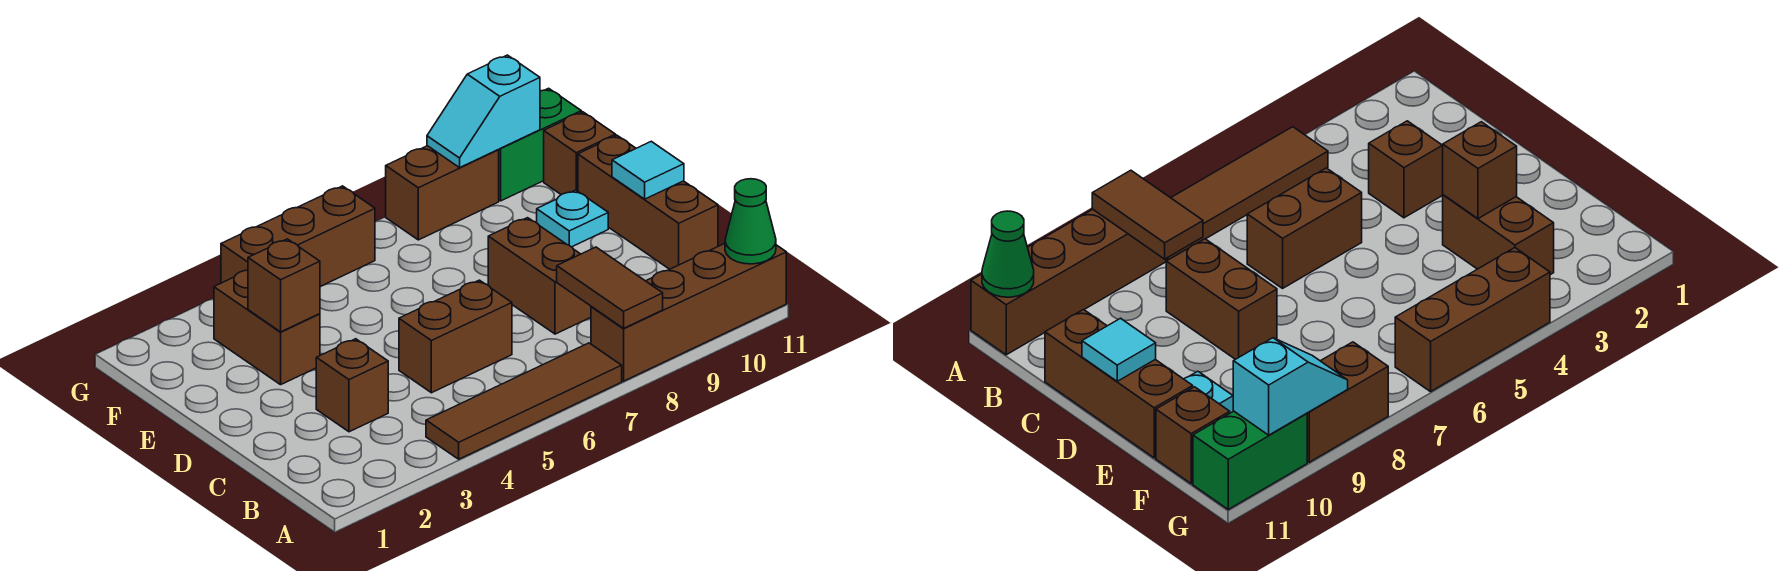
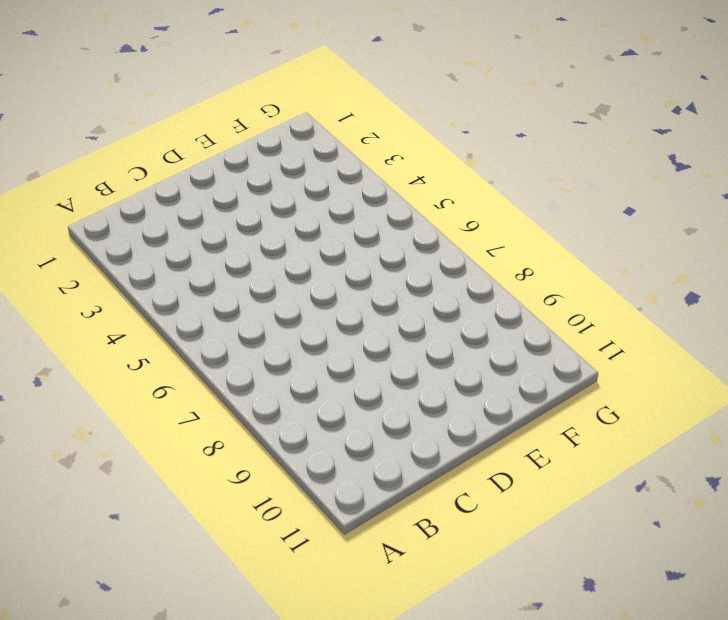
none -> brown tile A4:A7 level 1
none -> brown brick A8:A11 level 1
none -> brown brick C3 level 1

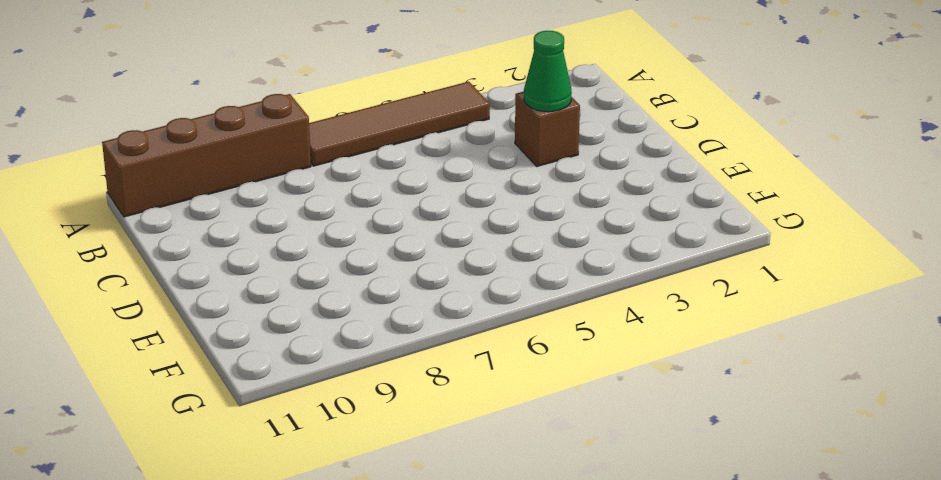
green cone C3 level 2 -> green cone A11 level 2
none -> brown brick C5:C6 level 1
none -> brown brick C8:D8 level 1
none -> brown brick C11:E11 level 1

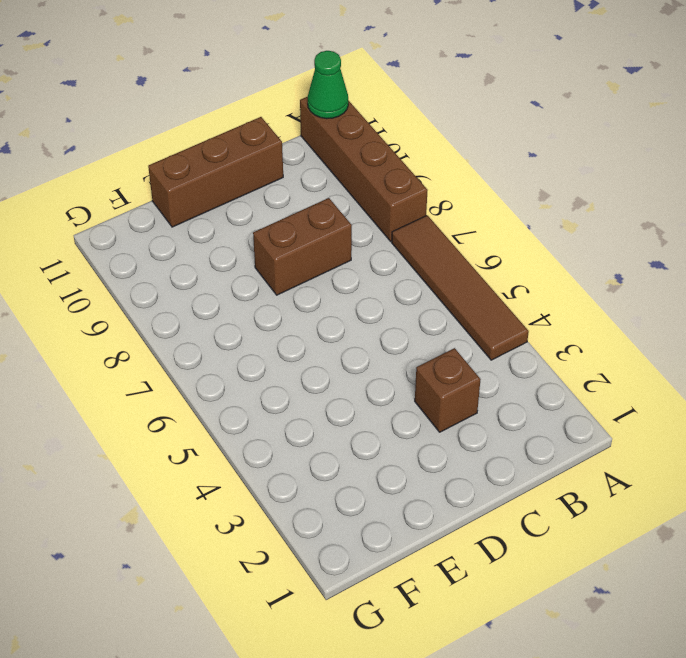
none -> brown brick C5:C6 level 1
none -> brown brick E3:F3 level 1
none -> cyan plate E10 level 1

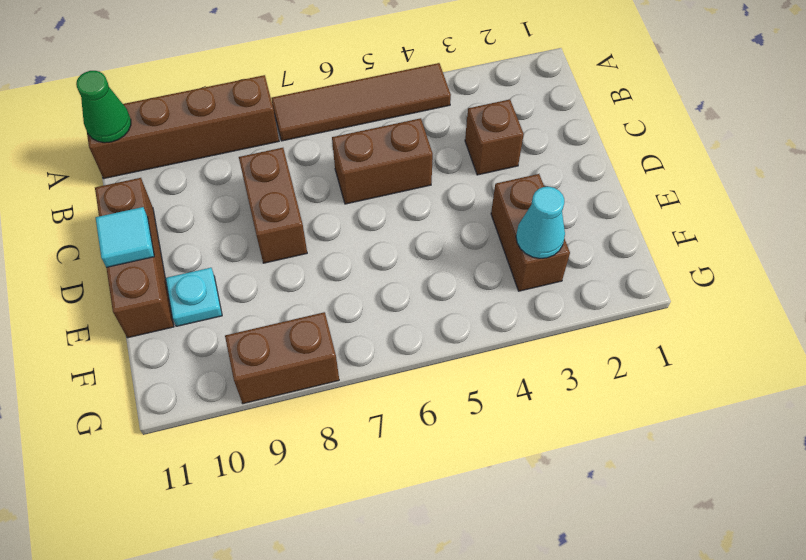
cyan cone F3 level 2 -> none
none -> brown brick F11 level 1
none -> brown brick G4:G6 level 1
none -> green brick G10:G11 level 1

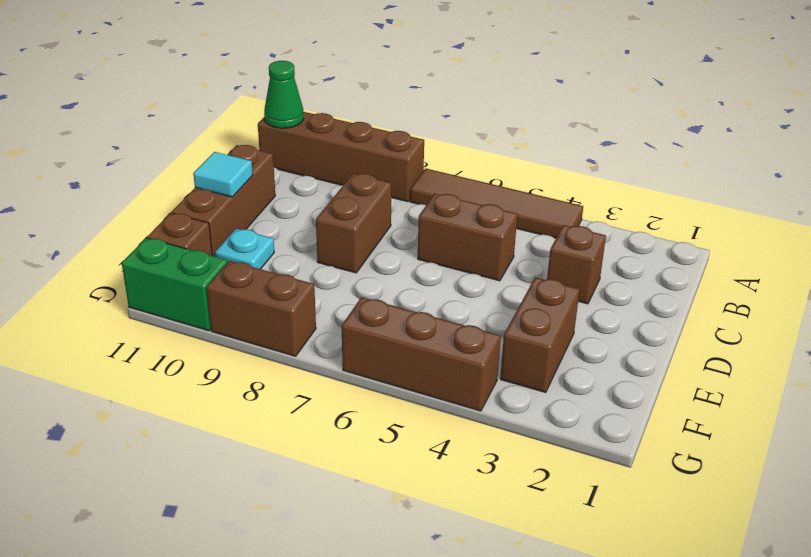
none -> brown tile A8:B8 level 2
none -> brown brick E3 level 2
none -> cyan slope G9:G10 level 2 top 10

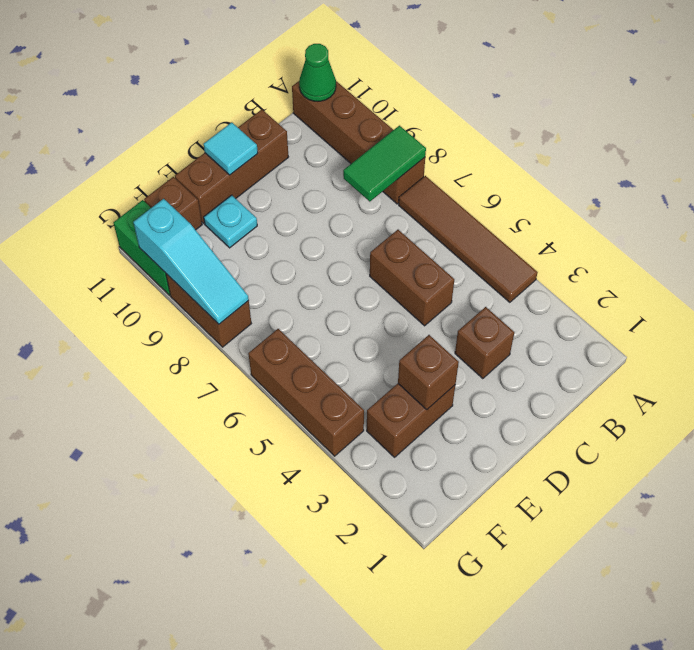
green tile A8:B8 level 2 -> brown tile A8:B8 level 2
cyan slope G8:G10 level 2 top 10 -> cyan slope G9:G10 level 2 top 10
none -> brown brick C8:D8 level 1

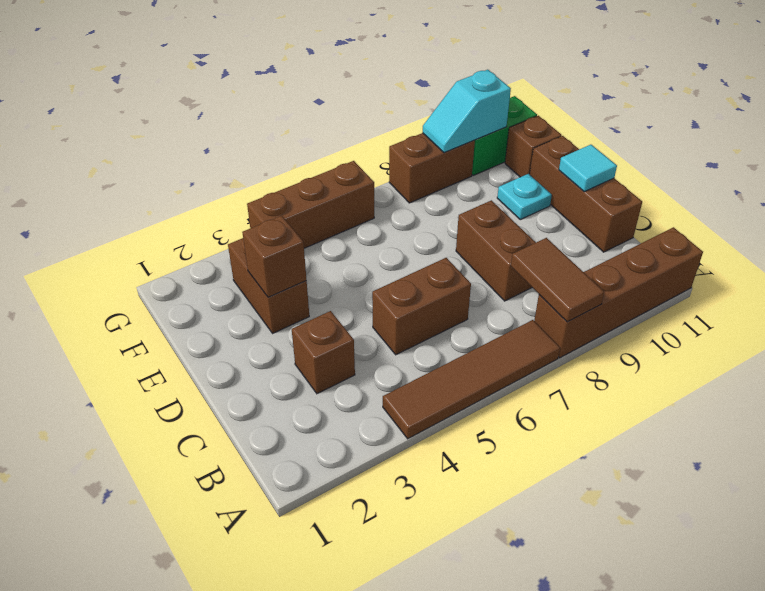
none -> green cone A11 level 2

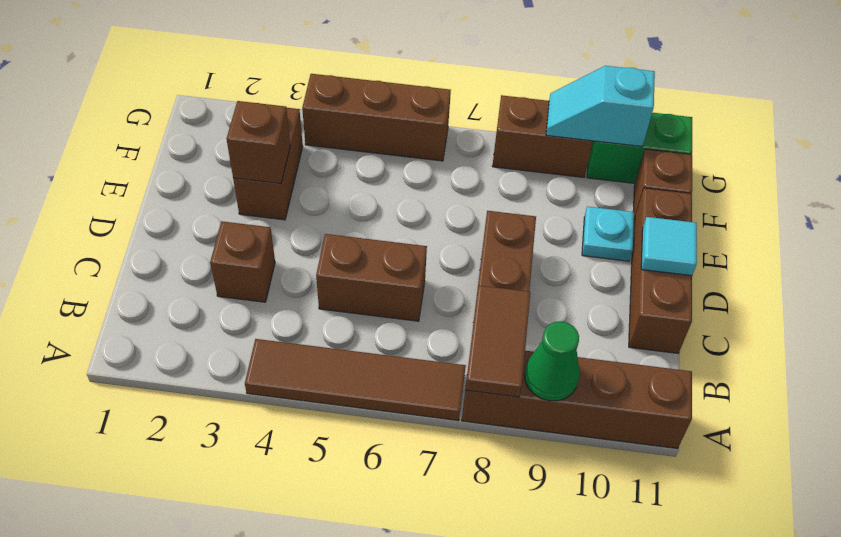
green cone A9 level 2 -> green cone A11 level 2

